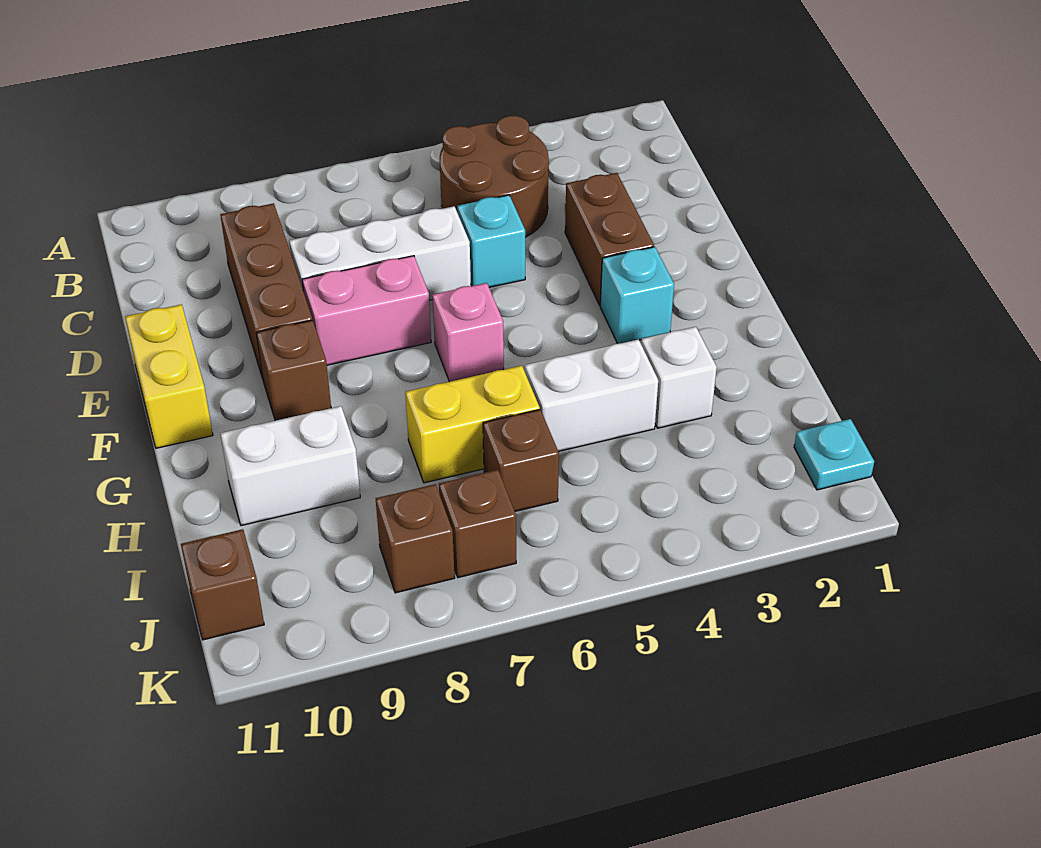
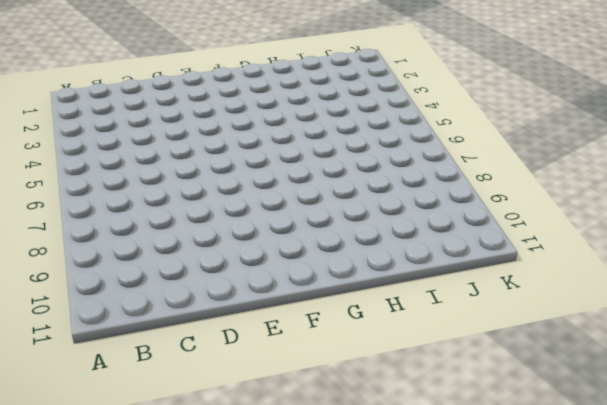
none -> brown round brick B4:C5 level 1
none -> brown brick C9:E9 level 1
none -> brown brick D3:E3 level 1

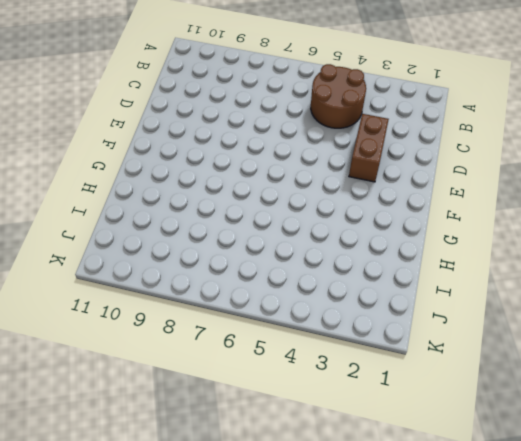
none -> brown brick C9:E9 level 1
none -> cyan brick D5 level 1
none -> white brick D6:D8 level 1

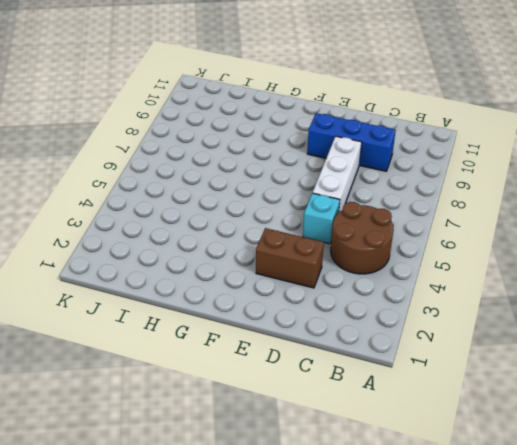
blue brick C9:E9 level 1 -> brown brick C9:E9 level 1
none -> pink brick E7:E8 level 1
none -> yellow brick E11:F11 level 1
none -> cyan brick F3 level 1

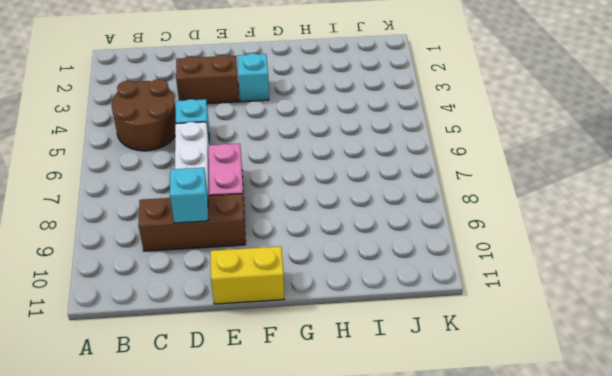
cyan brick D9 level 2 -> none
none -> pink brick F6 level 1
none -> brown brick F9 level 1
none -> white brick H3 level 1

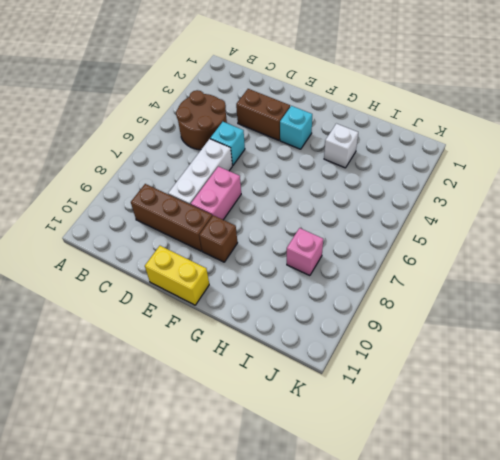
pink brick I8 level 1 -> pink brick F6 level 1
none -> white brick H4:H5 level 1
none -> yellow brick H6:H7 level 1
none -> white brick H9:H10 level 1

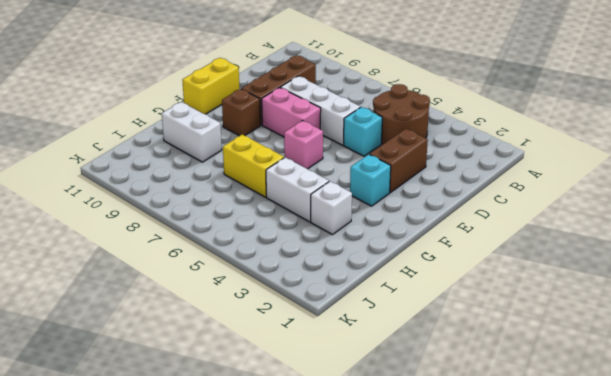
none -> brown brick I6 level 1
none -> cyan plate J1 level 1
none -> brown brick J7 level 1

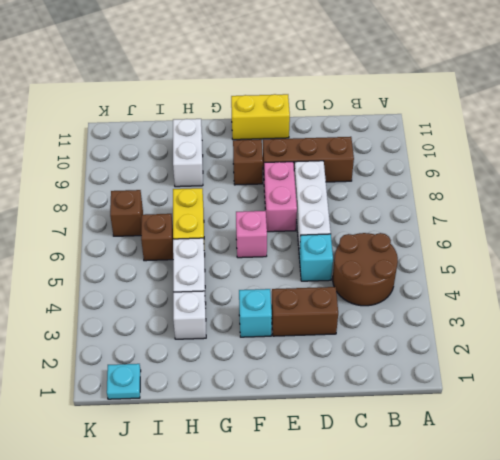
none -> brown brick J8 level 1
none -> brown brick J11 level 1

